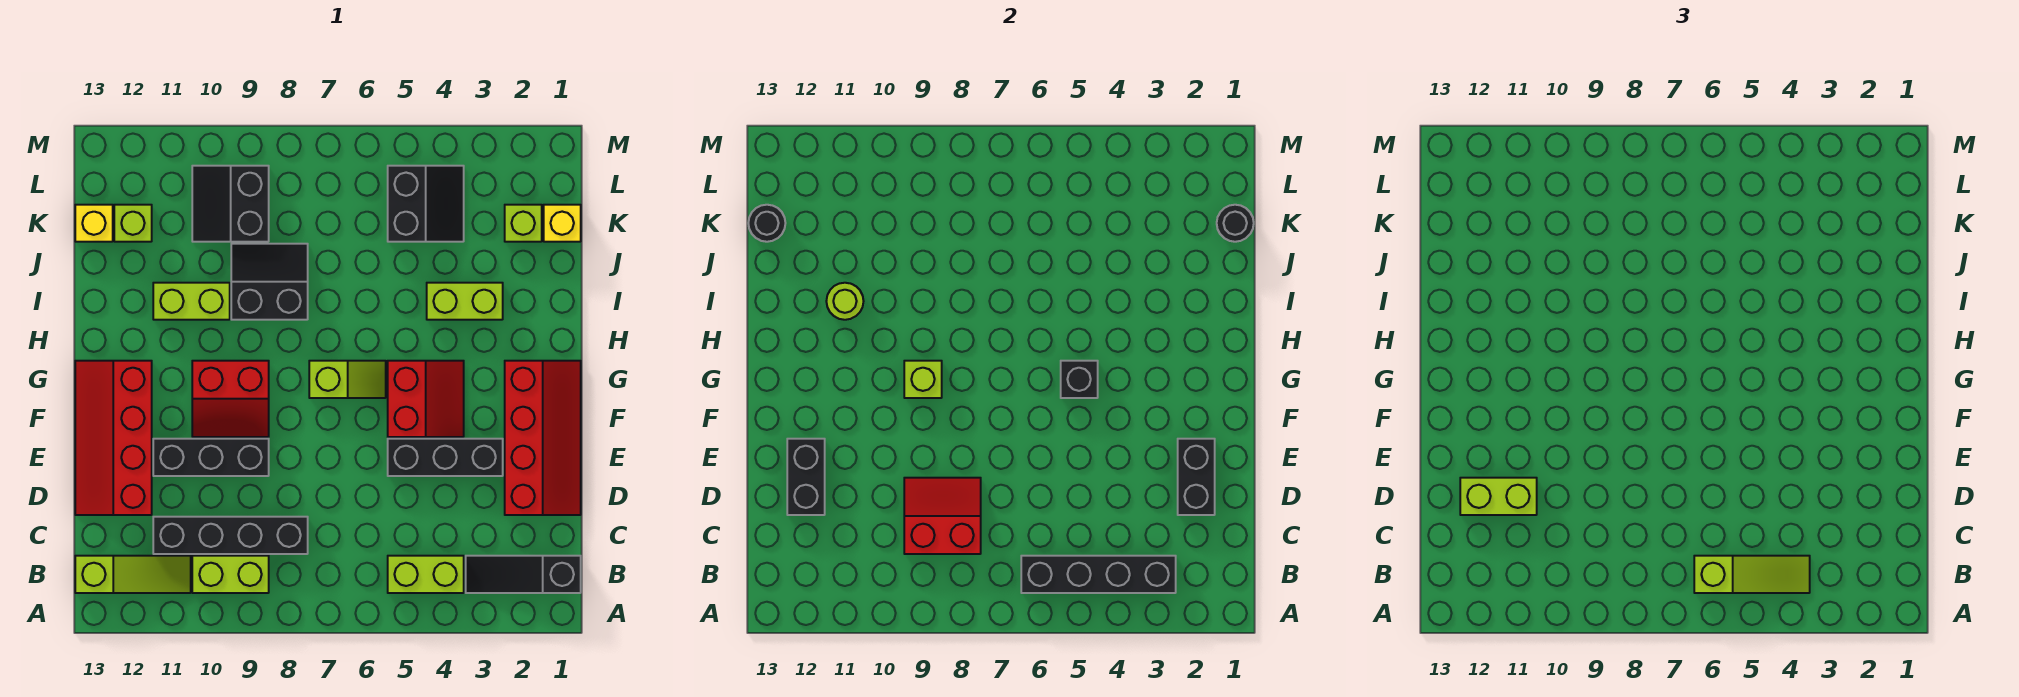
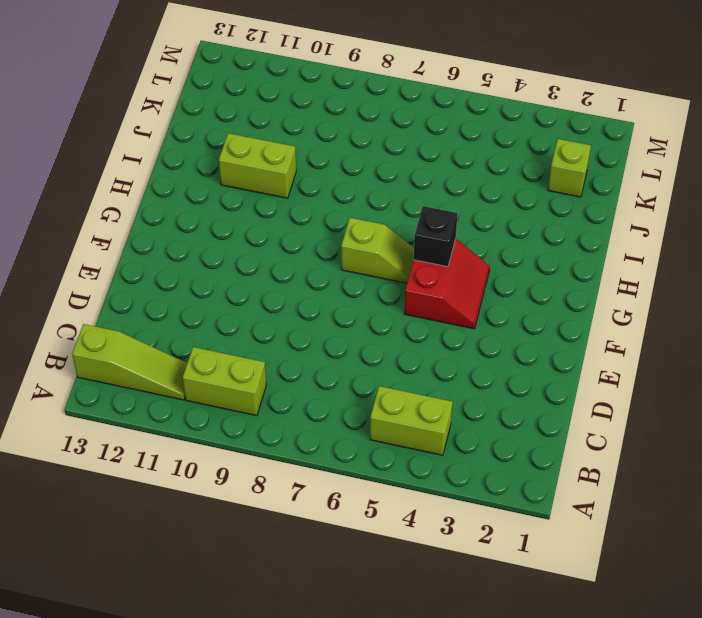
none -> black slope B1:B3 level 1 top 1
none -> black brick C8:C11 level 1
none -> red slope D1:G2 level 1 top 2
none -> red slope D12:G13 level 1 top 12

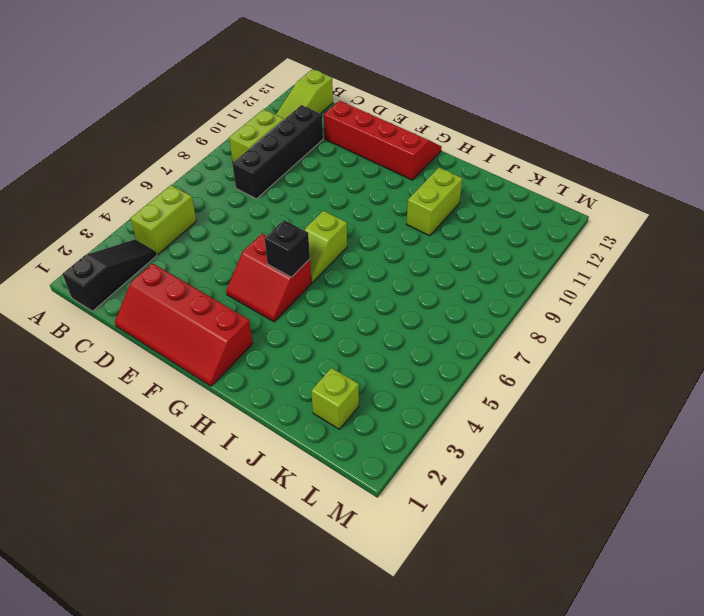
none -> black brick E3:E5 level 1
none -> black brick E9:E11 level 1
none -> red slope F9:G10 level 1 top G
none -> lime brick I3:I4 level 1

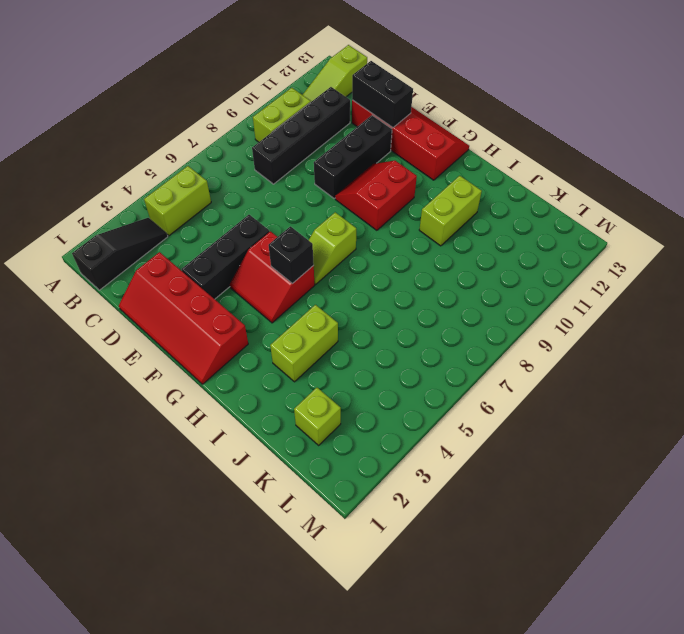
none -> black slope I8:J9 level 1 top I
none -> yellow brick K1 level 1
none -> black slope K4:L5 level 1 top 5
none -> black slope K9:L10 level 1 top 9

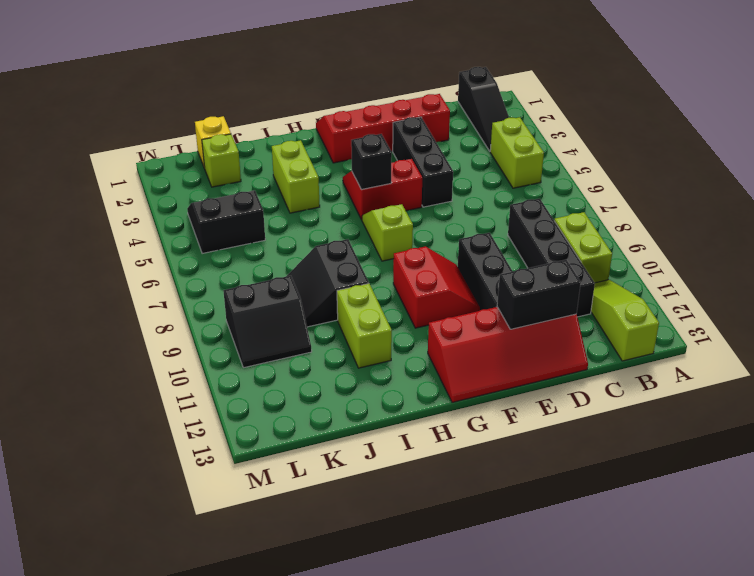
none -> lime brick K12 level 1
none -> yellow brick K13 level 1
none -> black brick B3:B6 level 2
none -> red slope C8:D9 level 2 top C

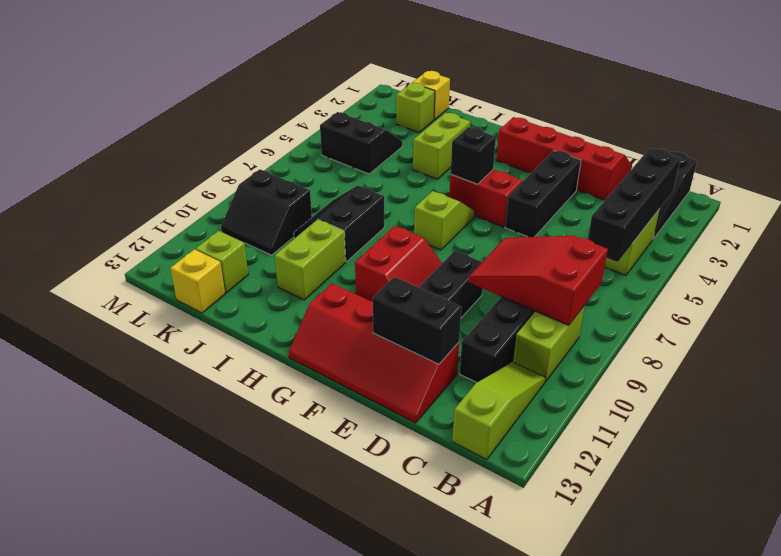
red slope B8:D9 level 2 top B -> red slope C8:D9 level 2 top C
none -> black brick D2:E2 level 2
none -> lime brick G9 level 2
none -> lime round brick I11 level 2
none -> black round brick K1 level 2

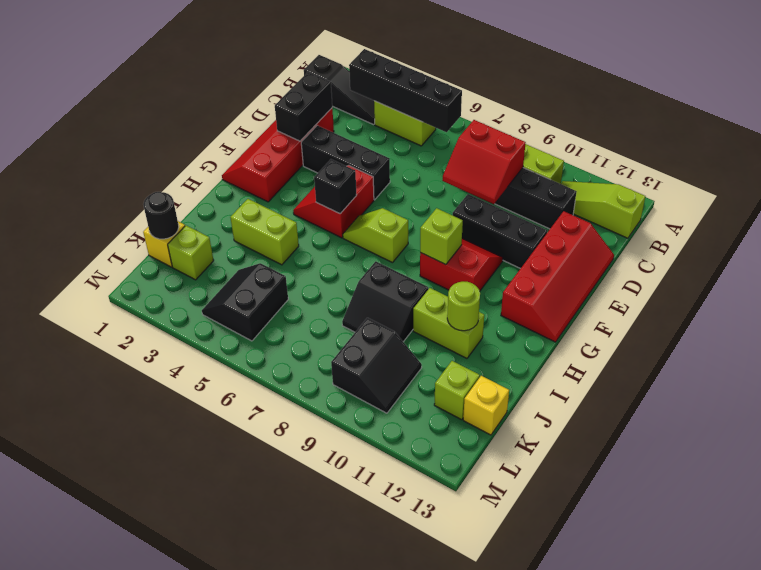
none -> black brick D12:E12 level 2
none -> black round brick K13 level 2
none -> lime slope B4:B6 level 3 top 6
none -> lime brick D11:D12 level 3

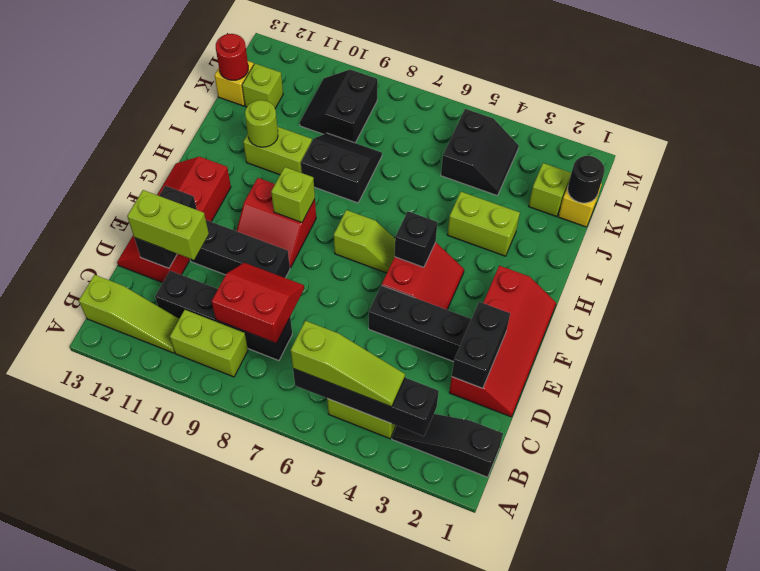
red round brick K13 level 2 -> black round brick K13 level 2

